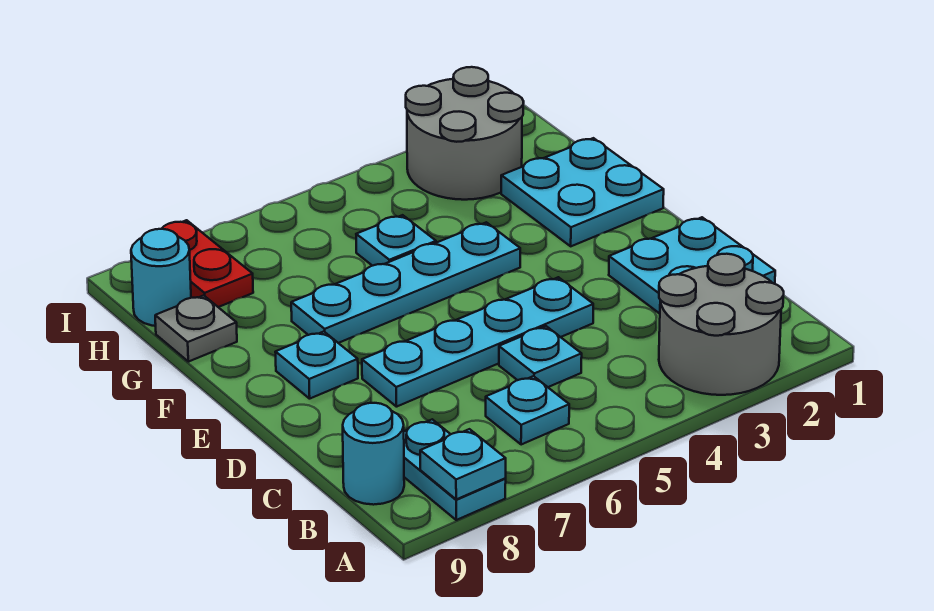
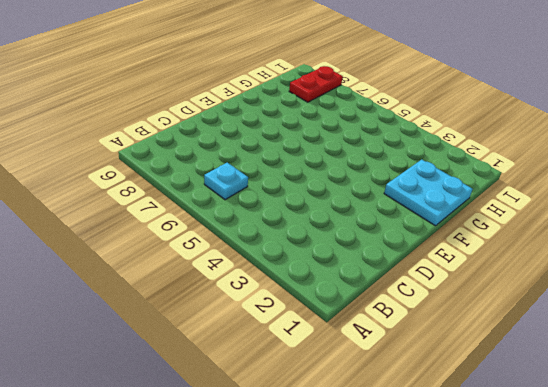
none -> grey round brick A2:B3 level 1
none -> cyan plate A8:B8 level 1
none -> cyan round brick B9 level 1

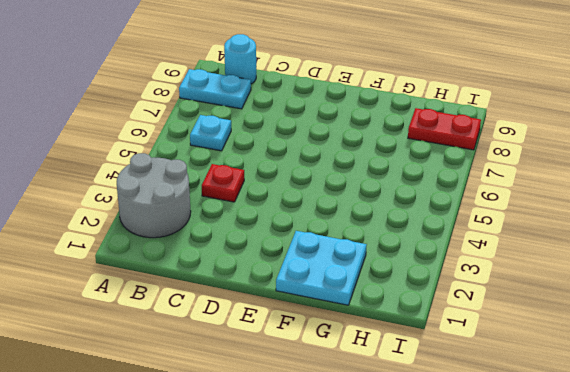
red plate C4 level 1 -> none
none -> cyan plate C1:D2 level 1
none -> cyan plate C5 level 1
none -> cyan plate D4:D7 level 1

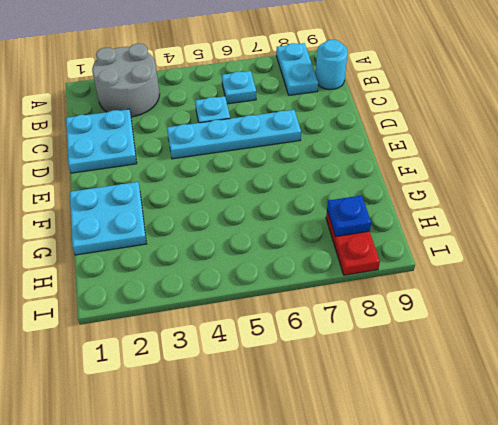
blue plate H8 level 2 -> none
none -> cyan plate E8 level 1
none -> cyan plate F4:F7 level 1
none -> cyan plate G5 level 1

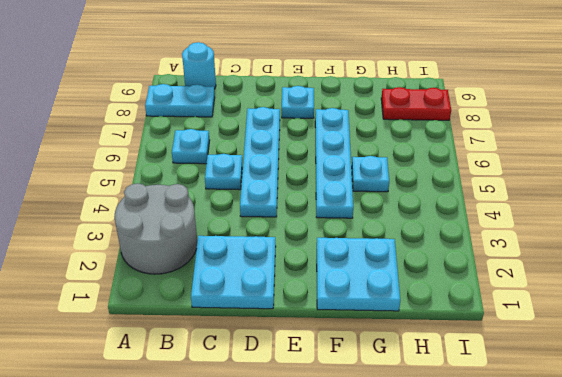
none -> grey plate G9 level 1
none -> grey round brick H2:I3 level 1
none -> cyan round brick H9 level 1

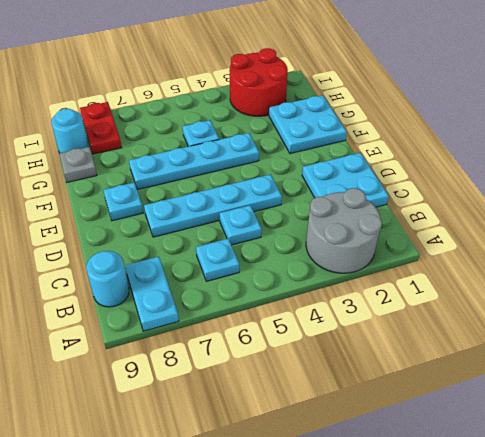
red round brick H2:I3 level 1 -> grey round brick H2:I3 level 1
none -> cyan plate A8 level 2

